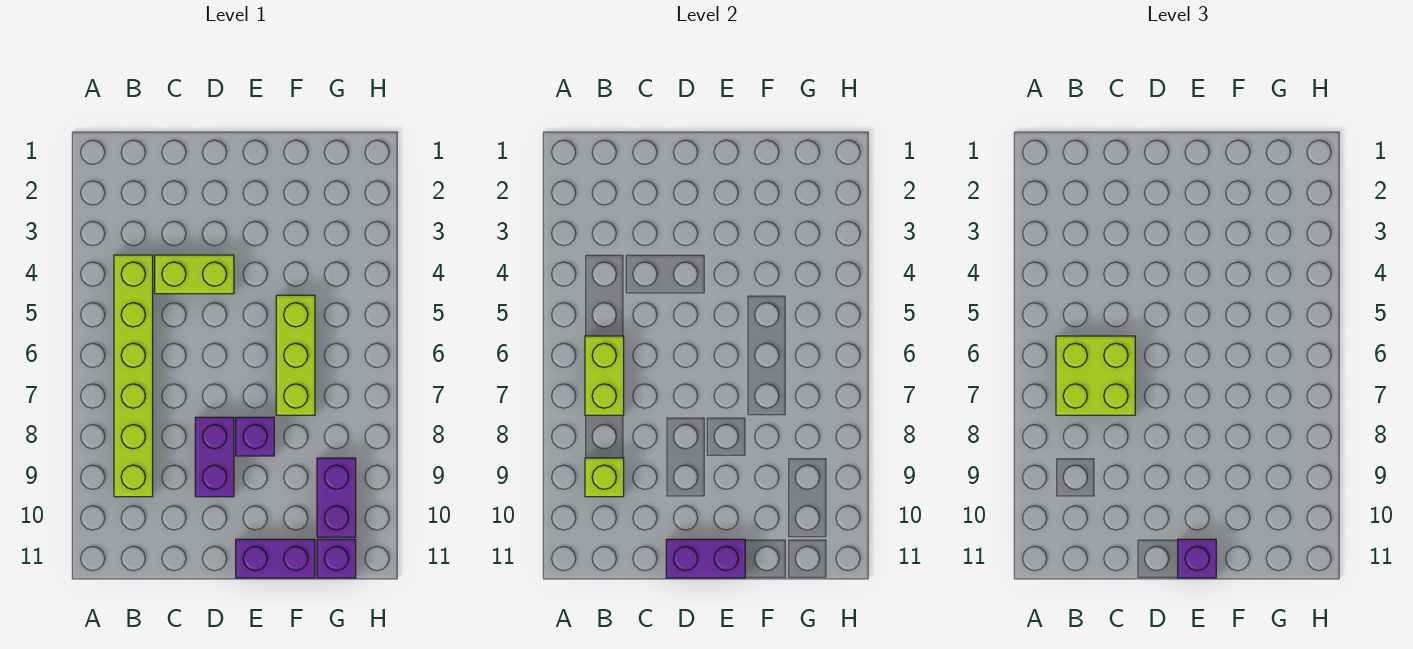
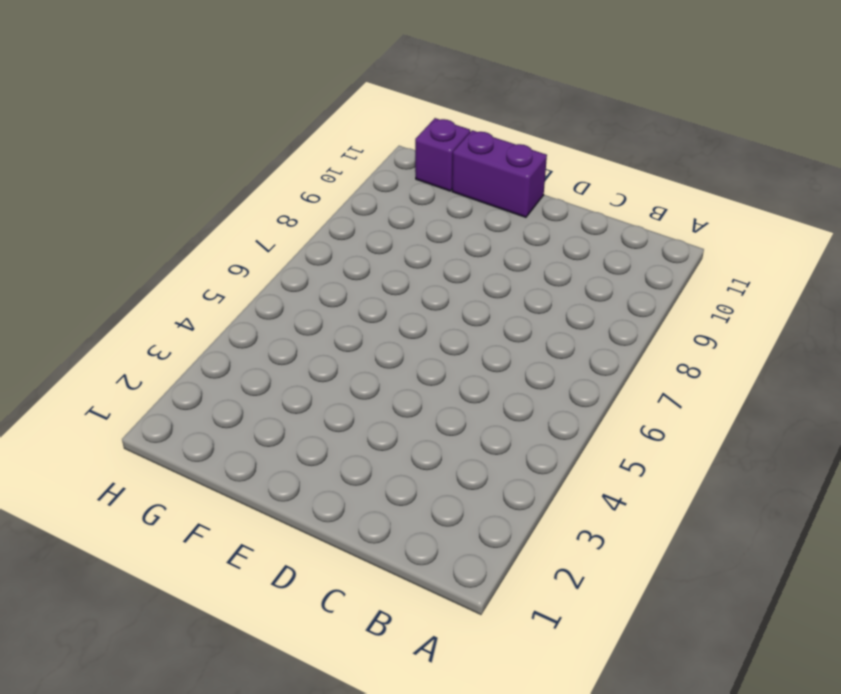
none -> lime brick B4:B9 level 1
none -> lime brick C4:D4 level 1
none -> purple brick D8:D9 level 1

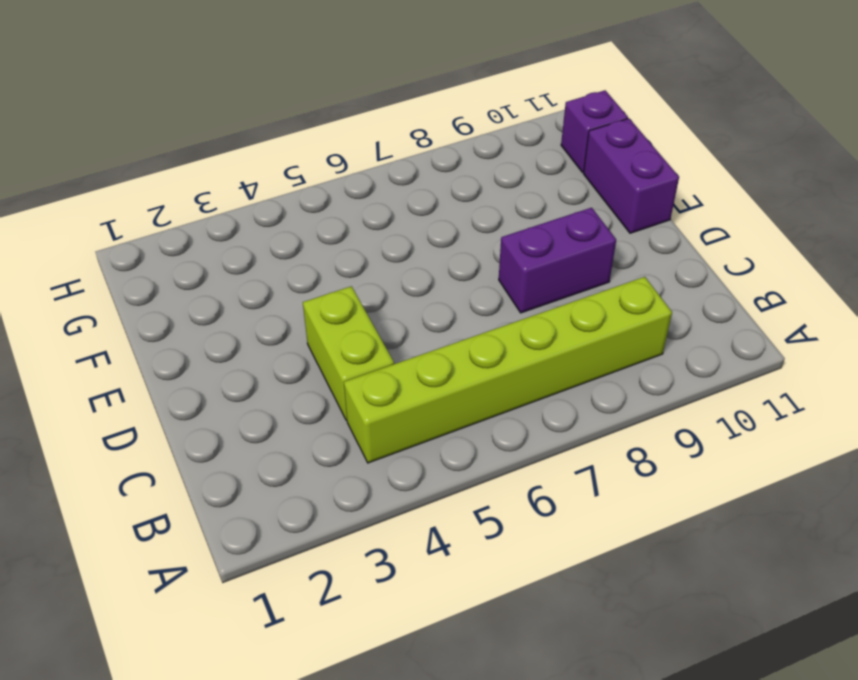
none -> purple brick E8 level 1
none -> lime brick F5:F7 level 1
none -> purple brick G9:G10 level 1

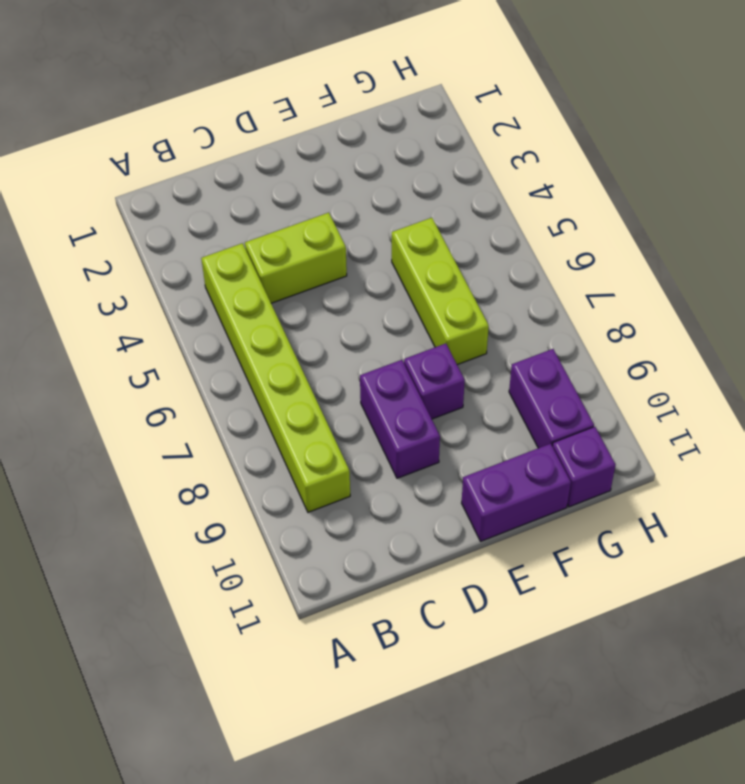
none -> lime brick B6:B7 level 2
none -> lime brick B9 level 2
none -> purple brick D11:E11 level 2

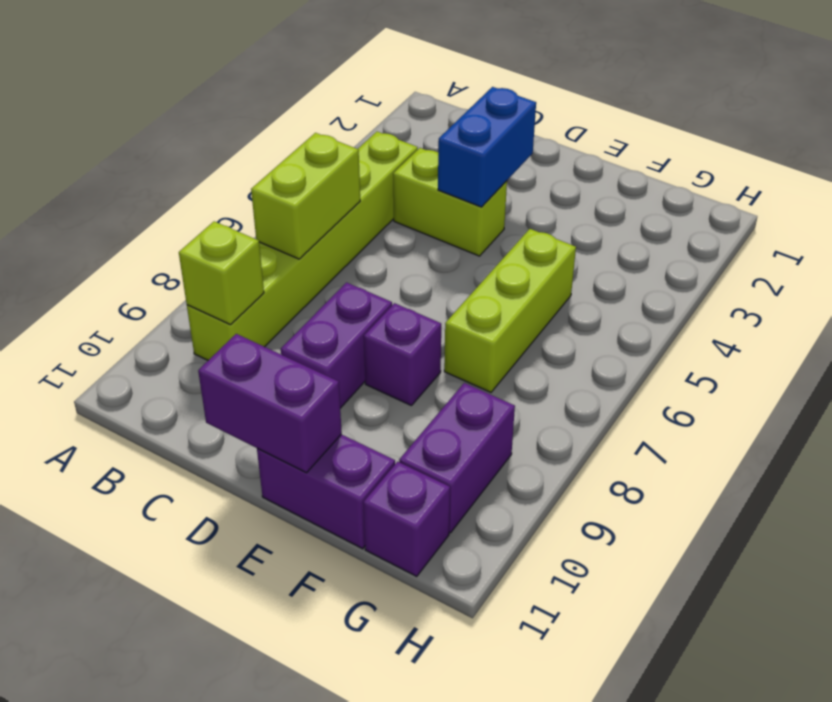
blue brick D3:D4 level 2 -> none
none -> lime brick B6:C7 level 3
none -> purple brick E11 level 3

